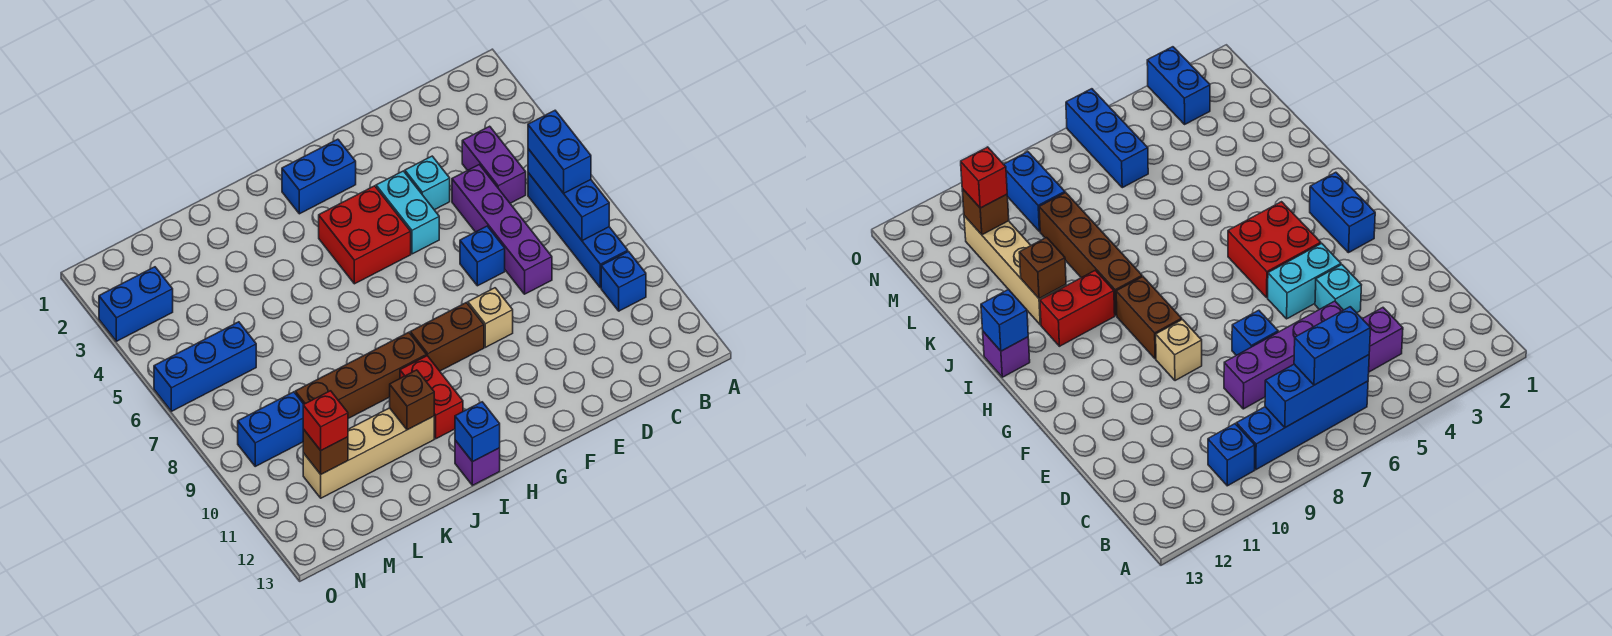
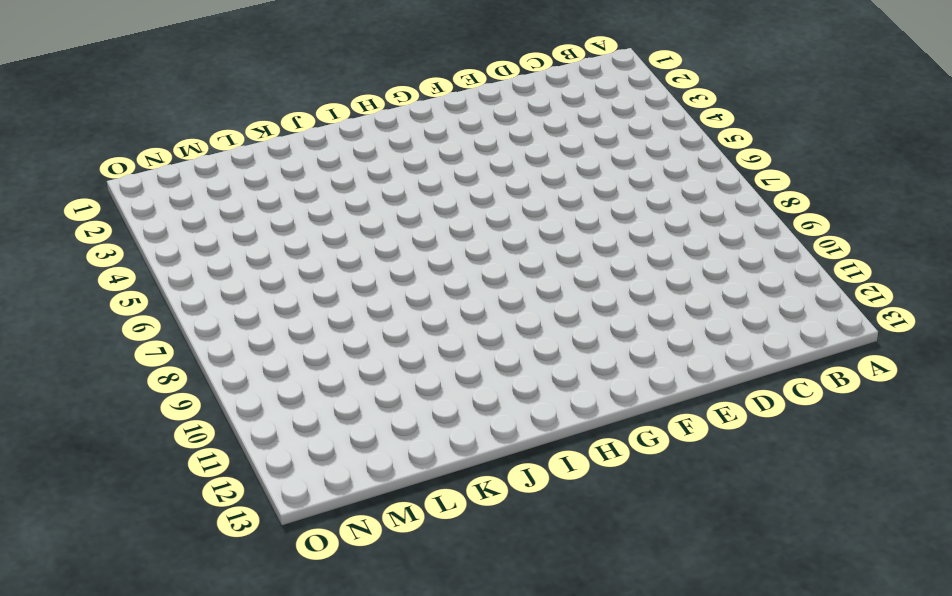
none -> blue brick B6:B9 level 1
none -> blue brick B10 level 1
none -> purple brick C4:C5 level 1

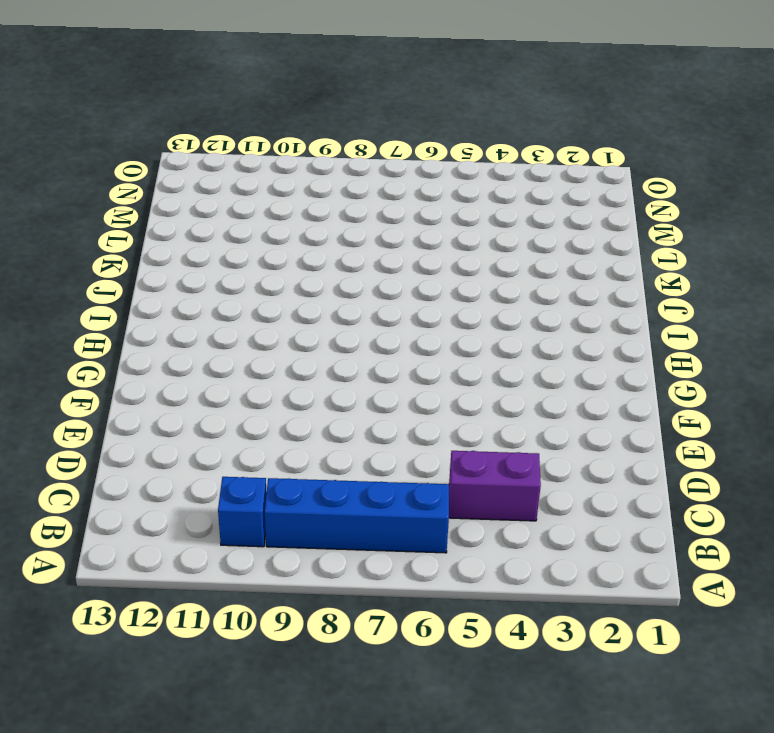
none -> purple brick D5:D8 level 1
none -> cyan brick E4 level 1
none -> blue brick E7 level 1

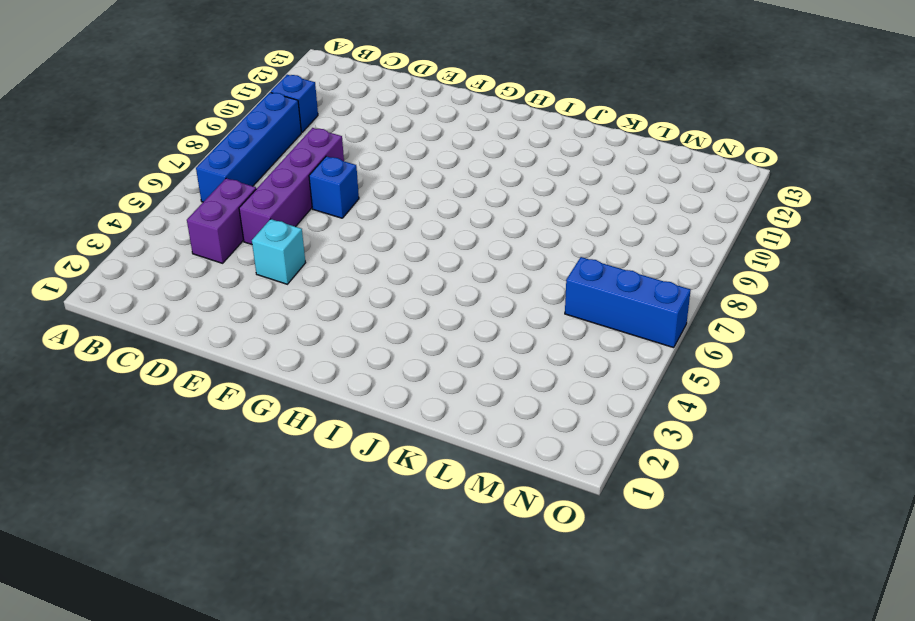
none -> cyan brick F4:F5 level 1
none -> tan brick F9 level 1
none -> blue brick G2:H2 level 1

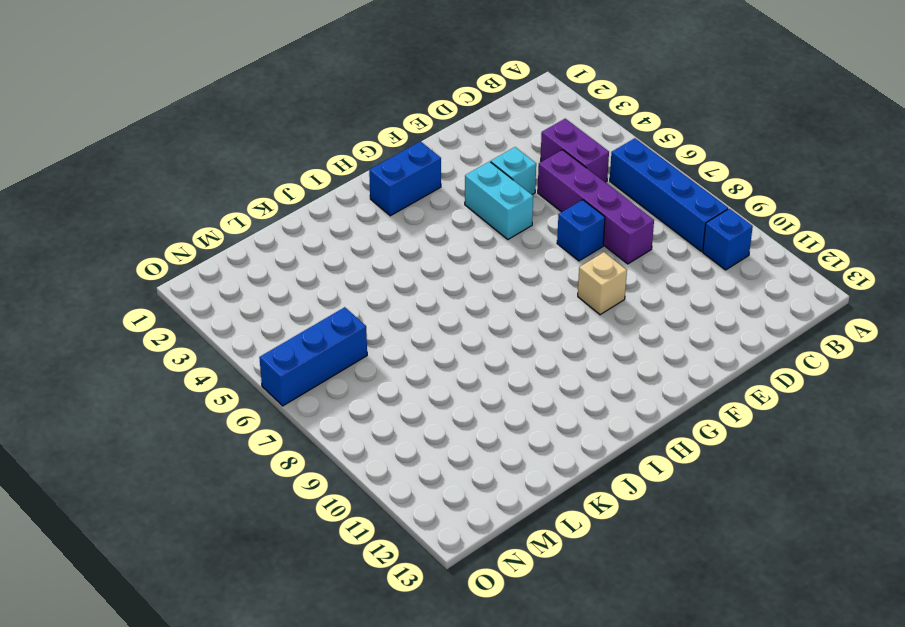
none -> red brick G4:H5 level 1
none -> brown brick G9:H9 level 1
none -> brown brick I9:L9 level 1

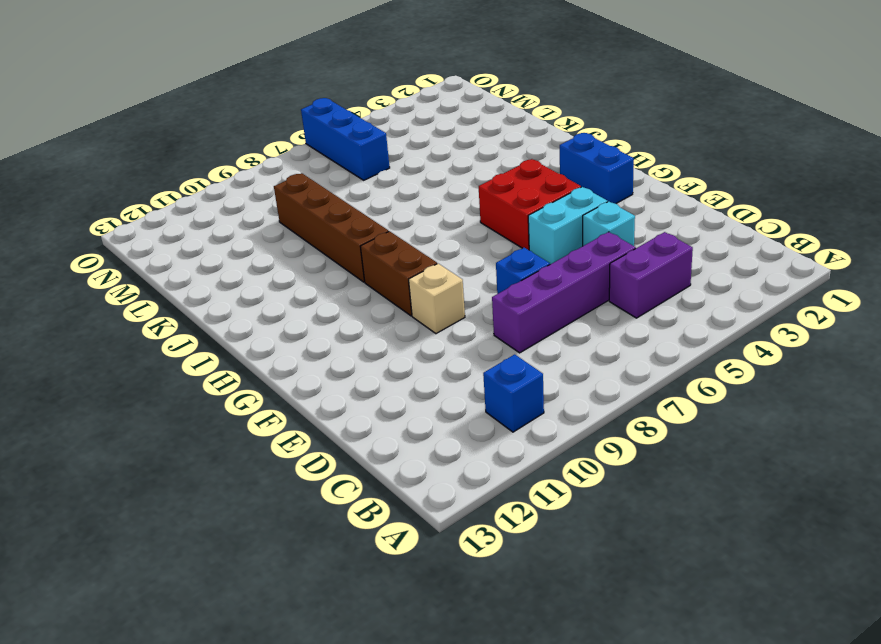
none -> blue brick B6:B9 level 1
none -> red brick I10:I11 level 1
none -> purple brick I13 level 1

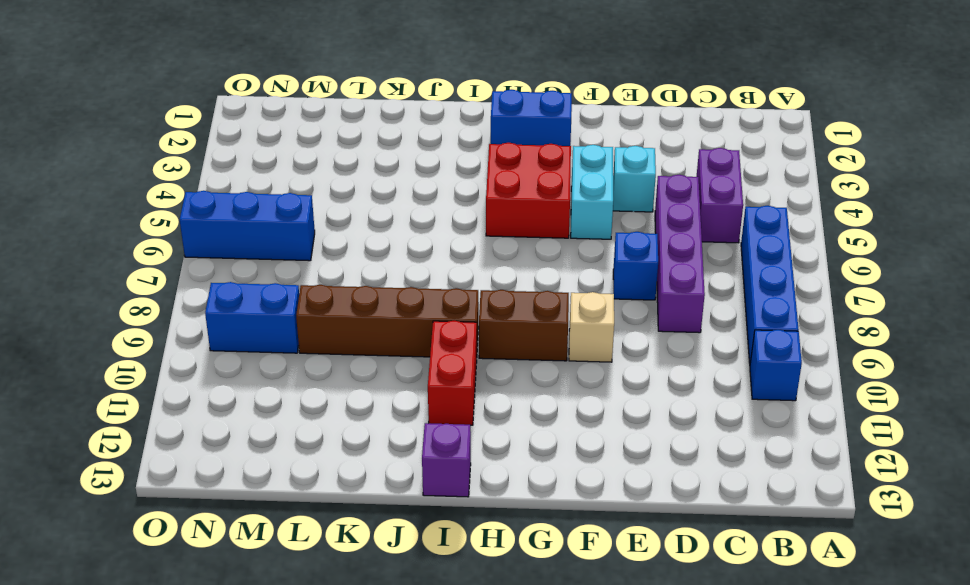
none -> tan brick J11:M11 level 1
none -> blue brick N3:O3 level 1
none -> blue brick B6:B8 level 2

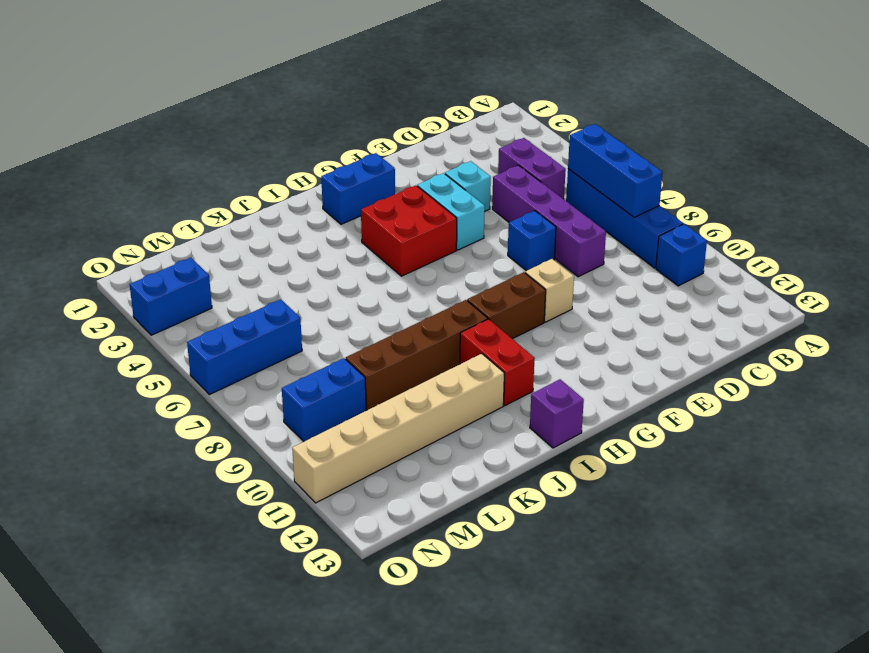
tan brick J11:O11 level 1 -> tan brick J11:M11 level 1
none -> blue brick I13 level 2
none -> brown brick J11 level 2
none -> brown brick M11 level 2

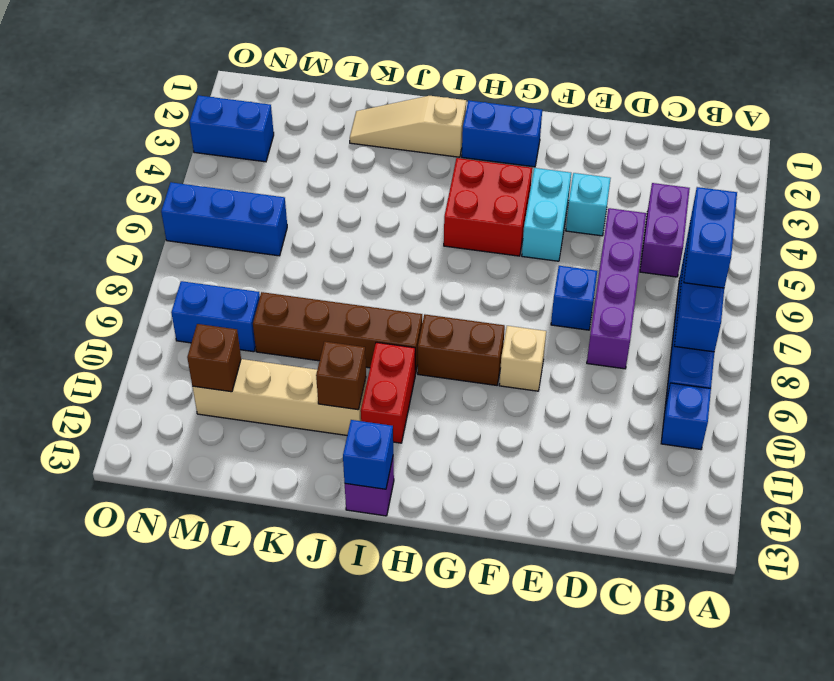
tan slope I2:K2 level 1 top I -> none
none -> red brick M11 level 3

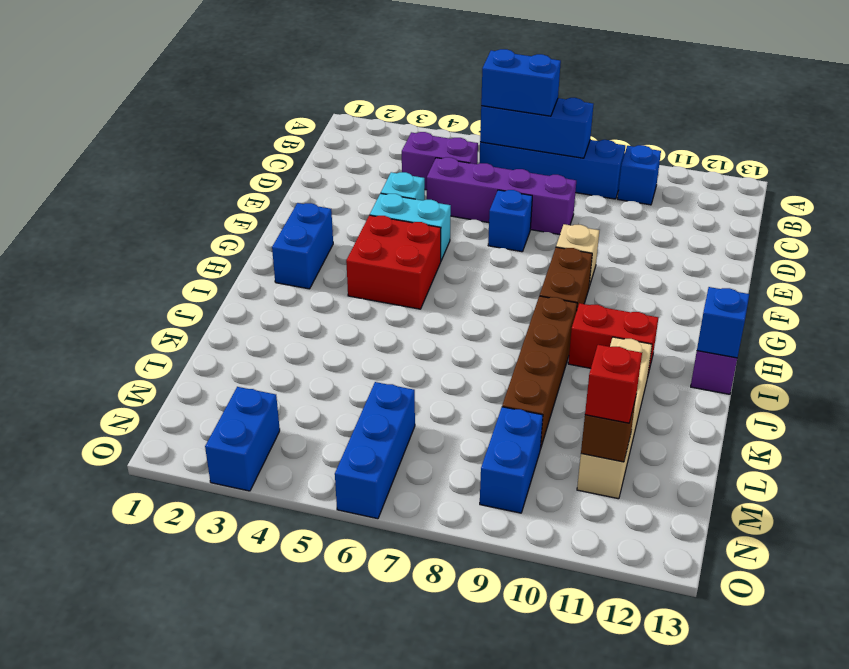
none -> brown brick J11 level 2

